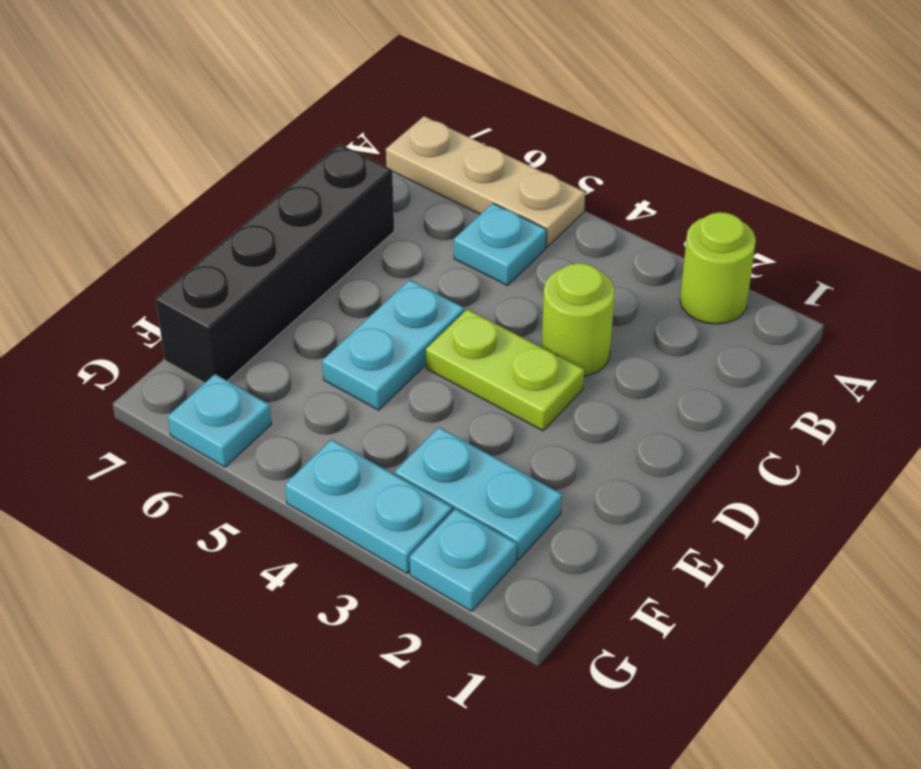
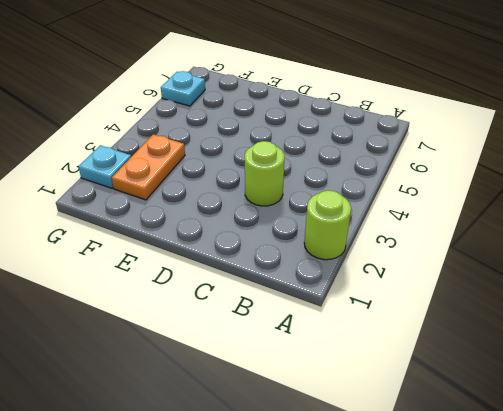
orange plate F2:F3 level 1 -> cyan plate F2:F3 level 1
none -> tan plate A5:A7 level 1
none -> cyan plate B5 level 1

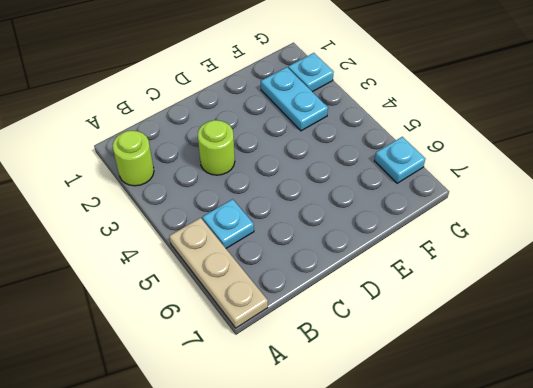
none -> black brick C7:F7 level 1
none -> lime plate D3:D4 level 1

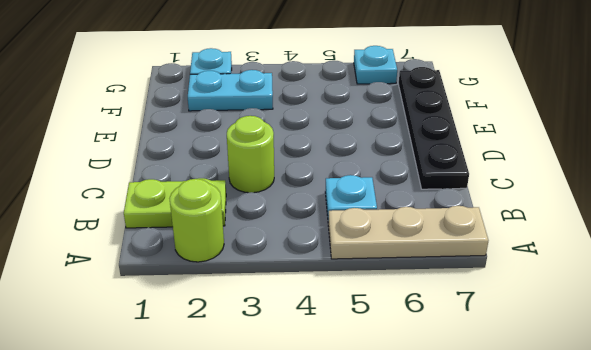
lime plate B1:B2 level 1 -> lime plate D3:D4 level 1
black plate C7:F7 level 1 -> black brick C7:F7 level 1
none -> cyan plate D5:E5 level 1
none -> cyan plate G3:G4 level 1

